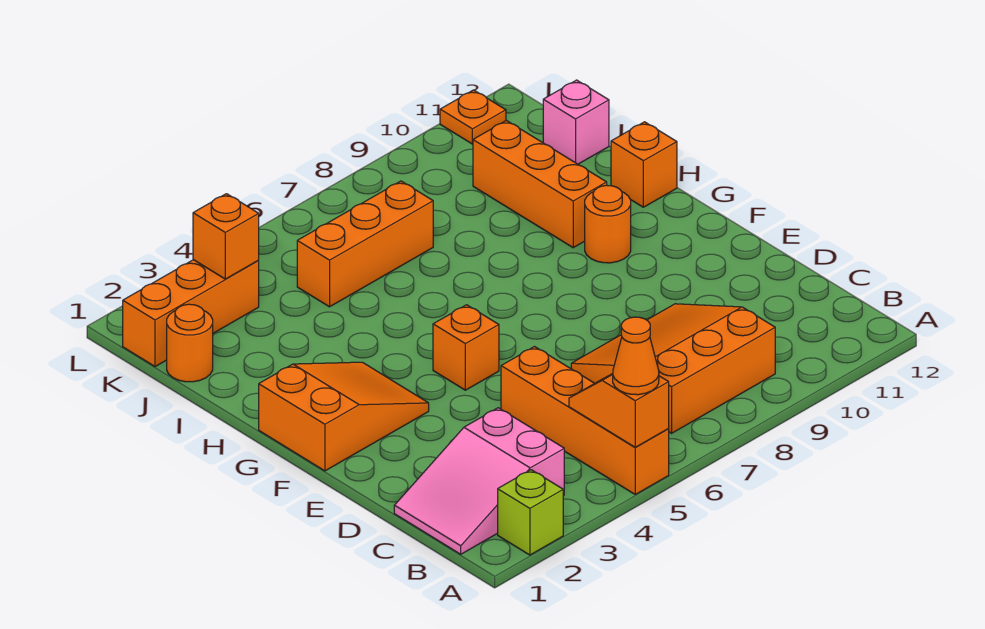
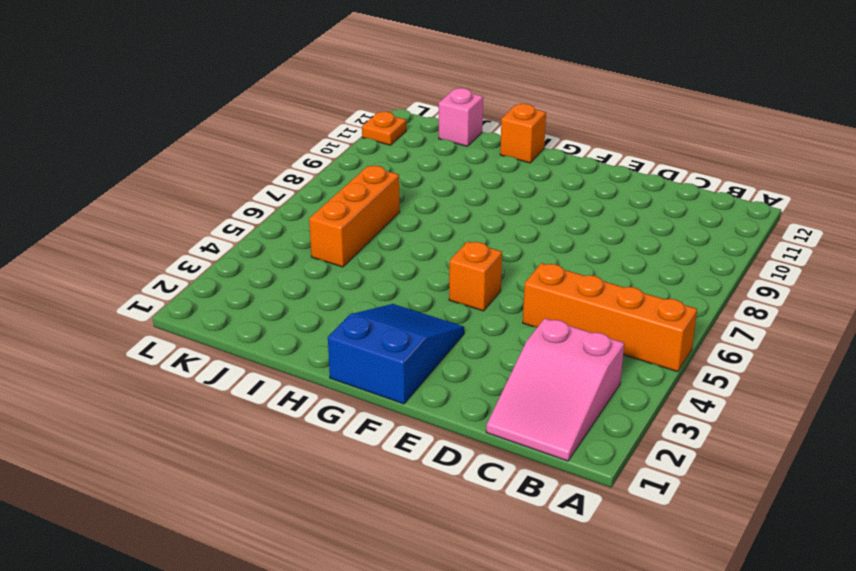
blue slope F1:G3 level 1 top 1 -> orange slope F1:G3 level 1 top 1
none -> lime brick A2 level 1
none -> orange slope B7:D9 level 1 top B
none -> orange round brick G10 level 1

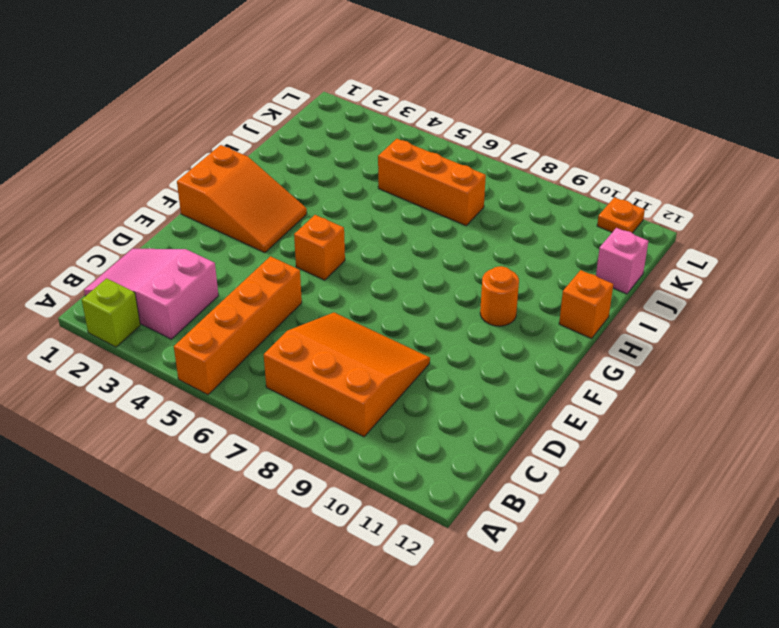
none -> orange brick H10:J10 level 1
none -> orange round brick J1 level 1
none -> orange brick K1:K3 level 1

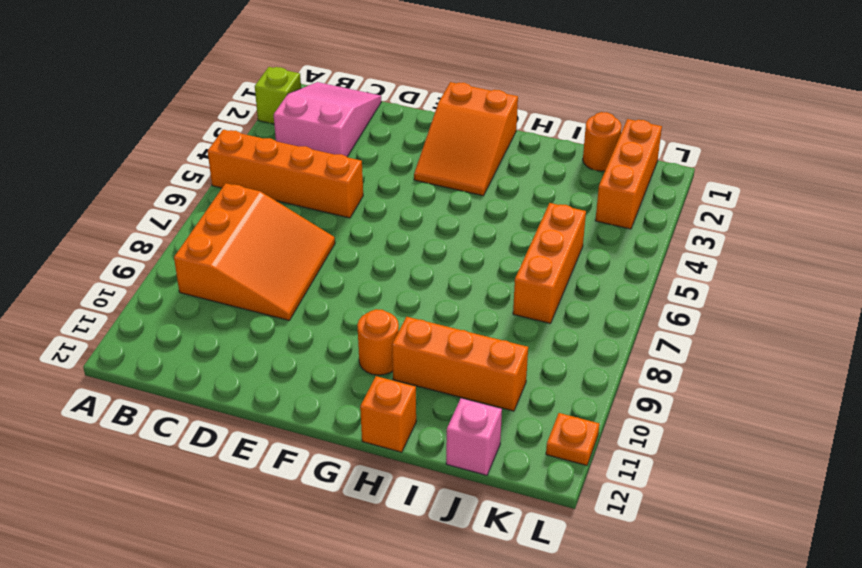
none -> orange brick F5 level 1
none -> orange slope A5:B5 level 2 top A
none -> orange brick K3 level 2

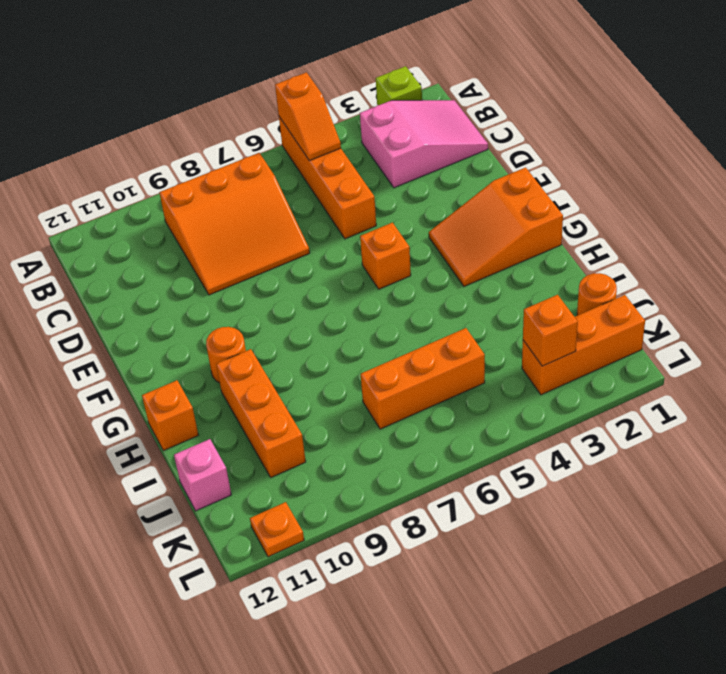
none -> orange cone A5 level 3

